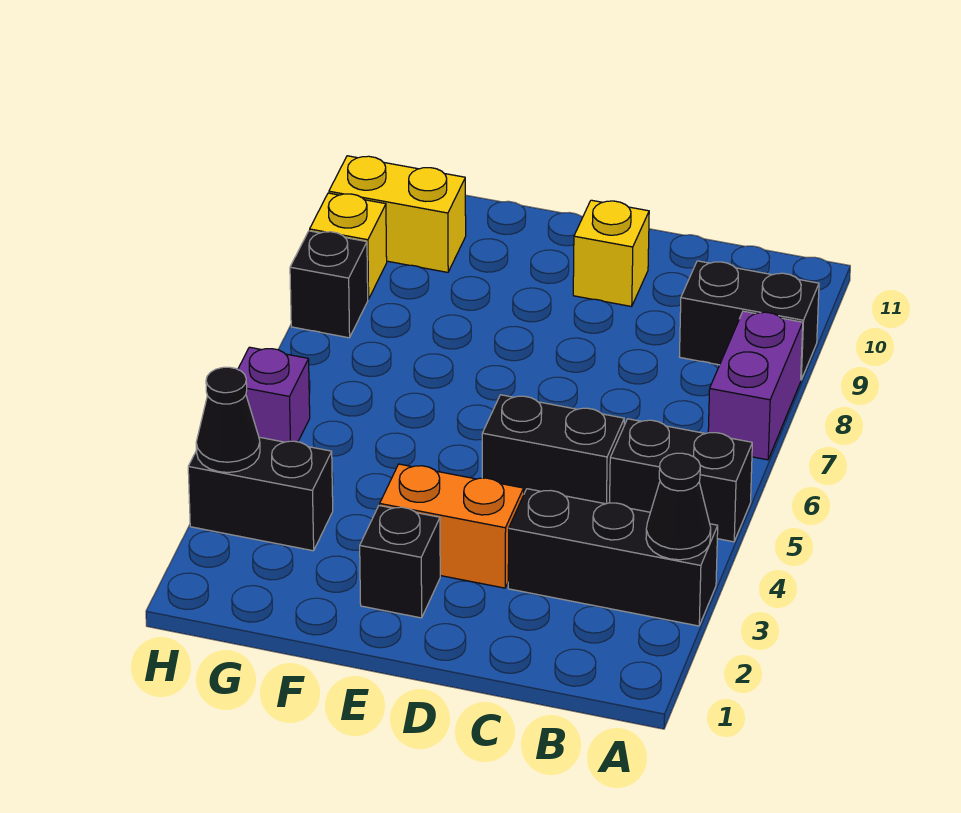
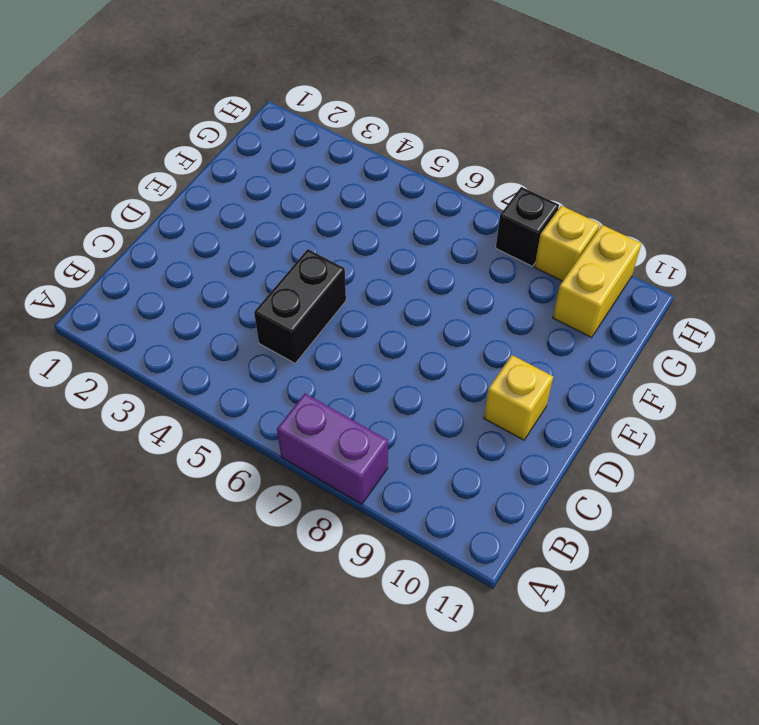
none -> black brick A3:C3 level 1
none -> black brick A5:B5 level 1
none -> black brick A9:B9 level 1

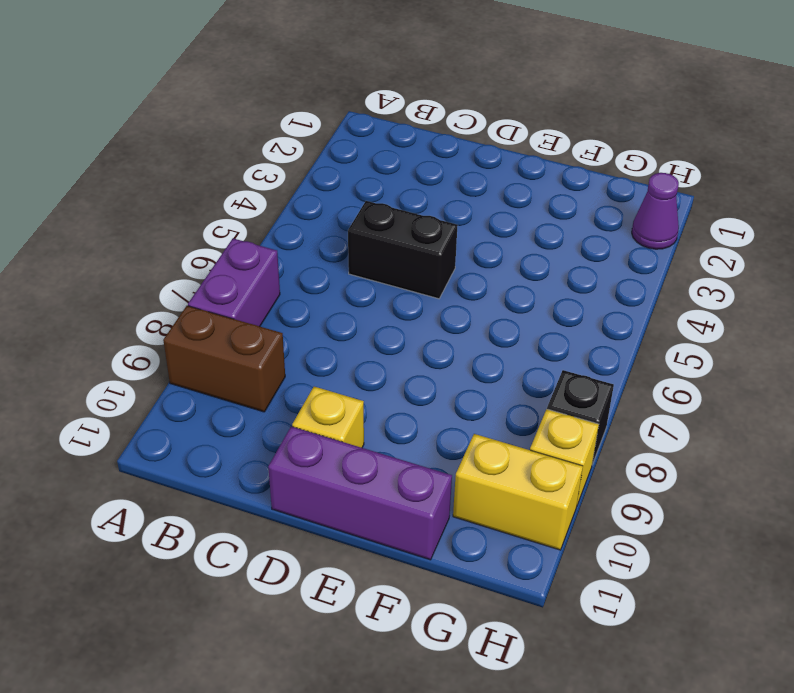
brown brick A9:B9 level 1 -> black brick A9:B9 level 1
purple brick D11:F11 level 1 -> none
purple cone H2 level 1 -> none
none -> black brick A3:C3 level 1
none -> black brick A5:B5 level 1
none -> orange brick D3:E3 level 1

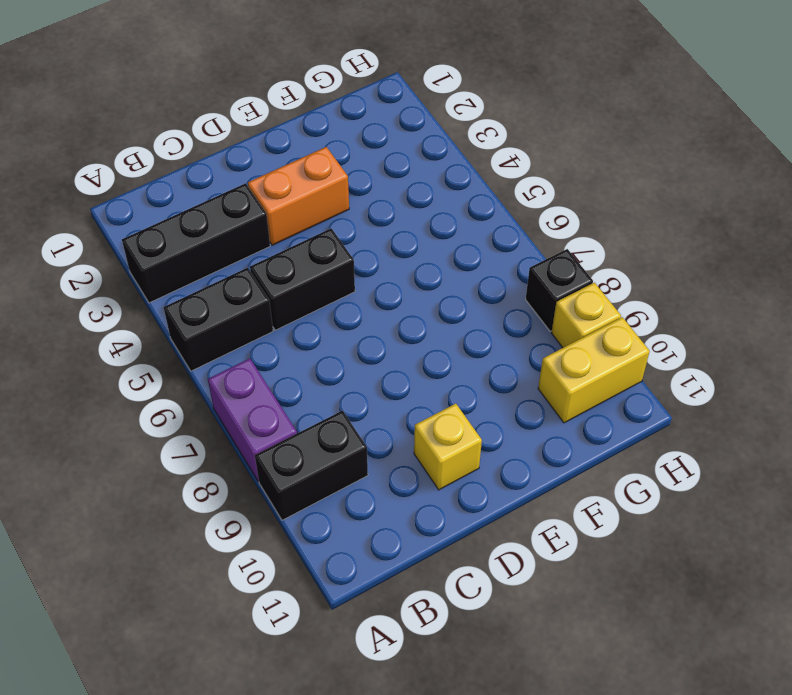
none -> black brick E2 level 1
none -> black brick G3:H3 level 1
none -> purple brick H5 level 1

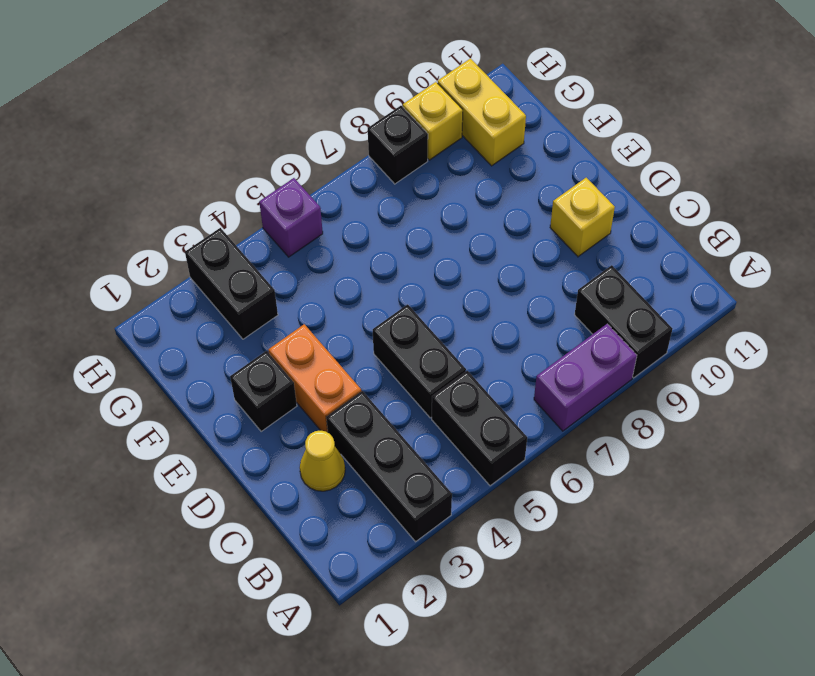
yellow cone C2 level 1 -> none
none -> black cone A3 level 2
none -> black cone H3 level 2

